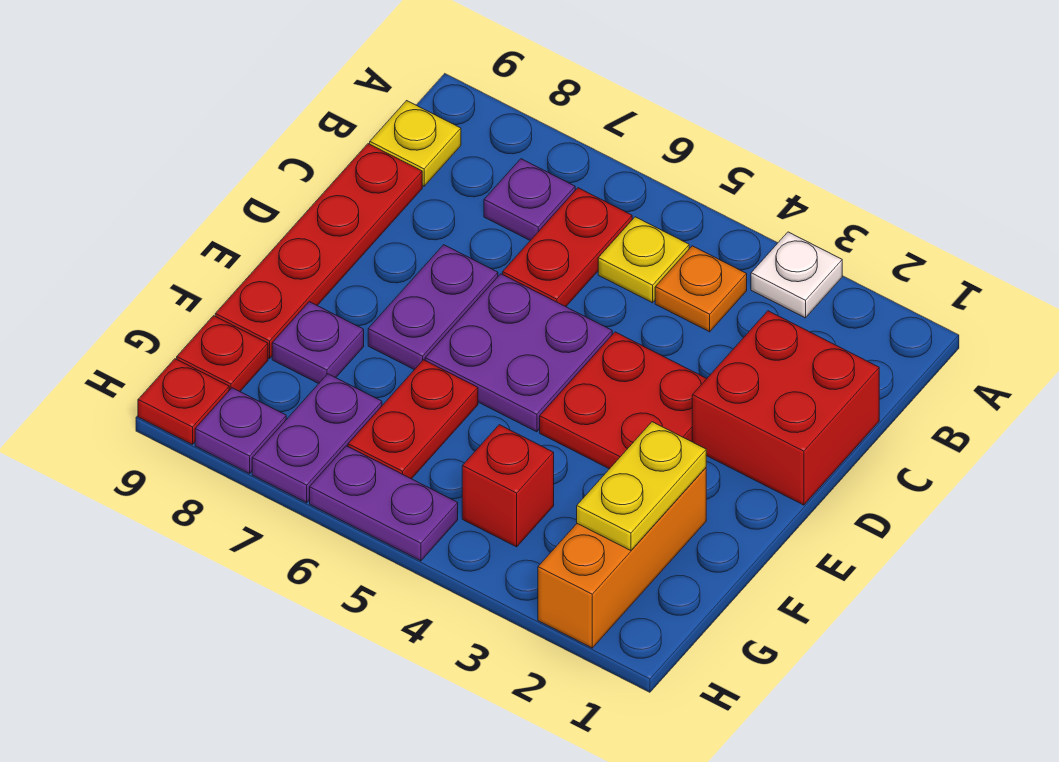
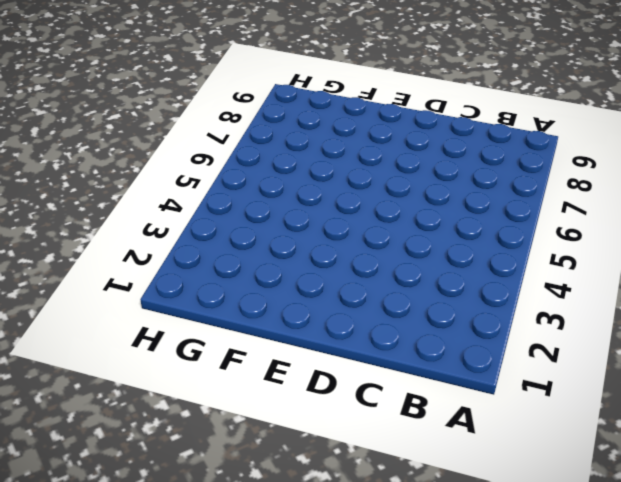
none -> white plate A3 level 1
none -> orange plate B4 level 1
none -> yellow plate B5 level 1

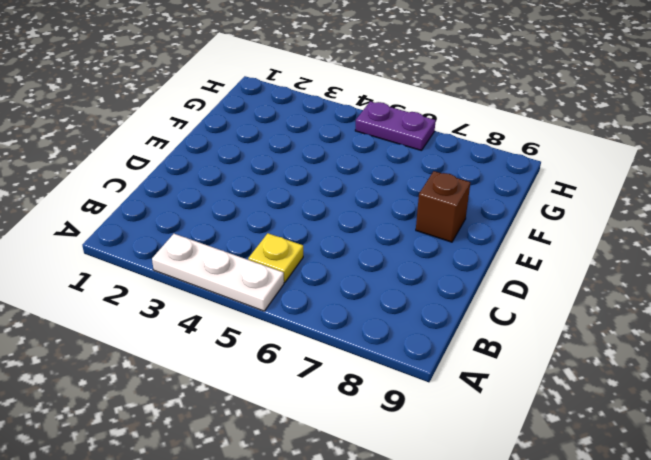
white plate A3:A5 level 1 -> white plate A3 level 1
brown brick E8 level 1 -> none
none -> orange plate B4 level 1
none -> red plate B6:C6 level 1
none -> purple plate B7 level 1

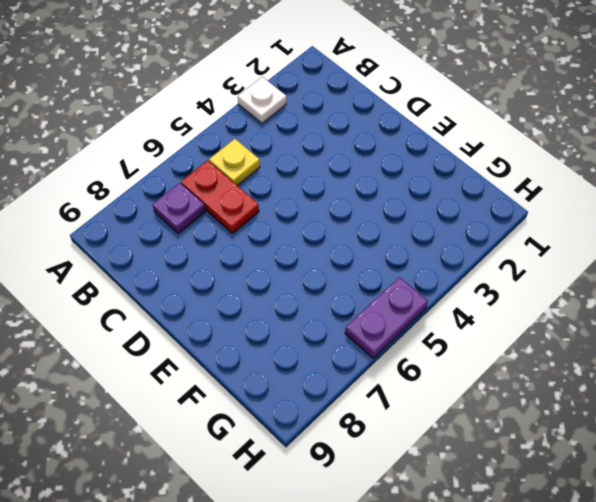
none -> orange plate B4 level 1
none -> yellow plate B9 level 1
none -> red brick C1:D2 level 1

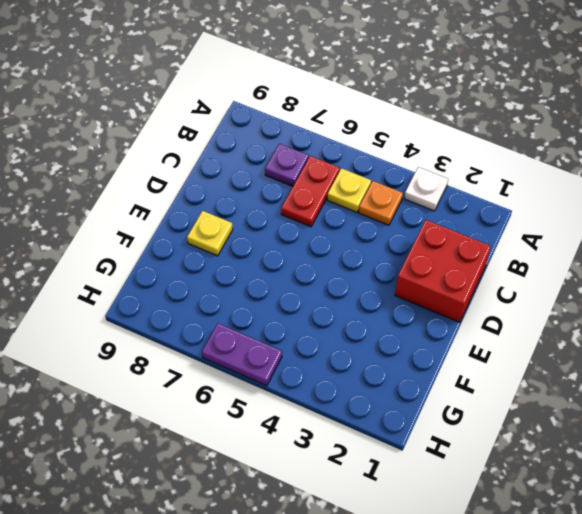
yellow plate E8 level 1 -> yellow plate B9 level 1
none -> red plate C9:F9 level 1
none -> red plate D3:E4 level 1
none -> purple plate D5:E6 level 1

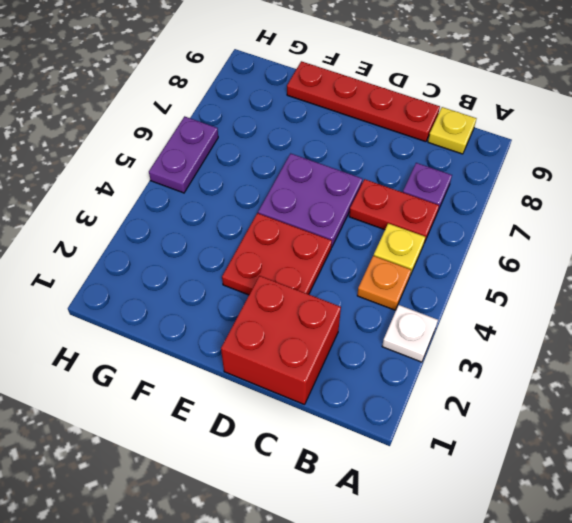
none -> purple plate D7:E7 level 1
none -> orange brick F2:H2 level 1
none -> red plate F6:G6 level 1

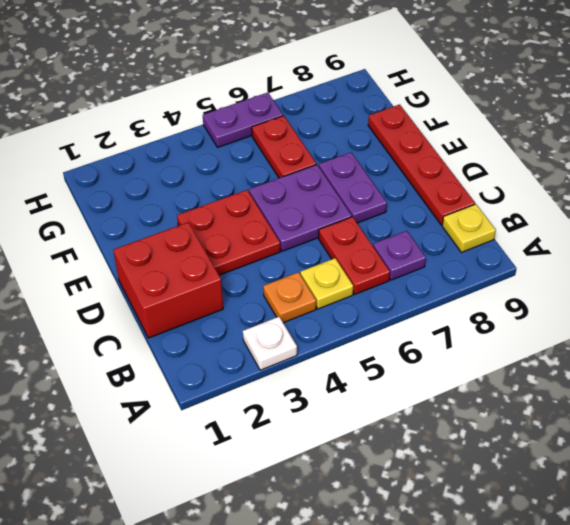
none -> orange brick F2:H2 level 1
none -> purple plate F8 level 1
none -> red brick G4 level 1

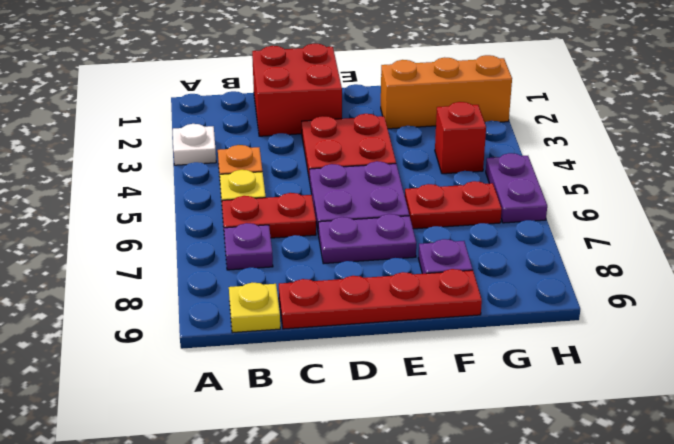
none -> purple plate G7:H7 level 1
none -> red plate G9 level 1
none -> purple plate H8 level 1

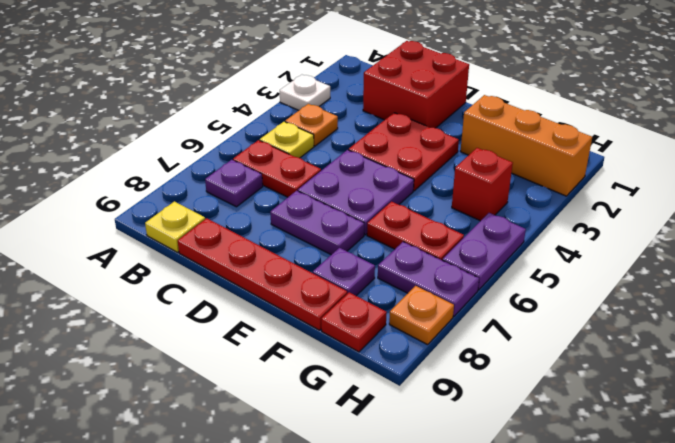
orange plate H8 level 1 -> purple plate H8 level 1
none -> red plate H9 level 1
none -> yellow plate F2:G2 level 2

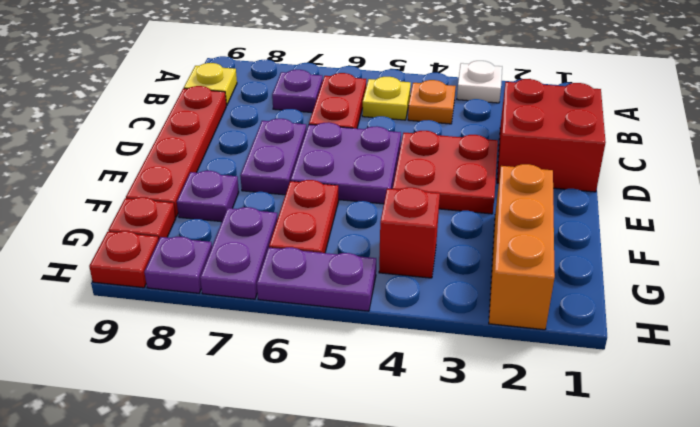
none -> yellow plate F2:G2 level 2

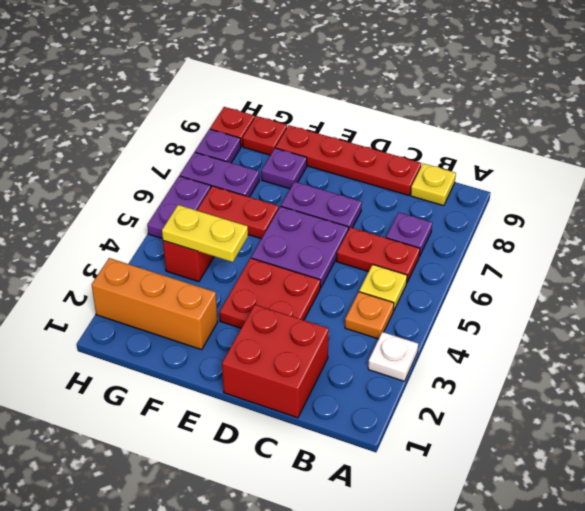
yellow plate F4:G4 level 2 -> yellow plate F2:G2 level 2

